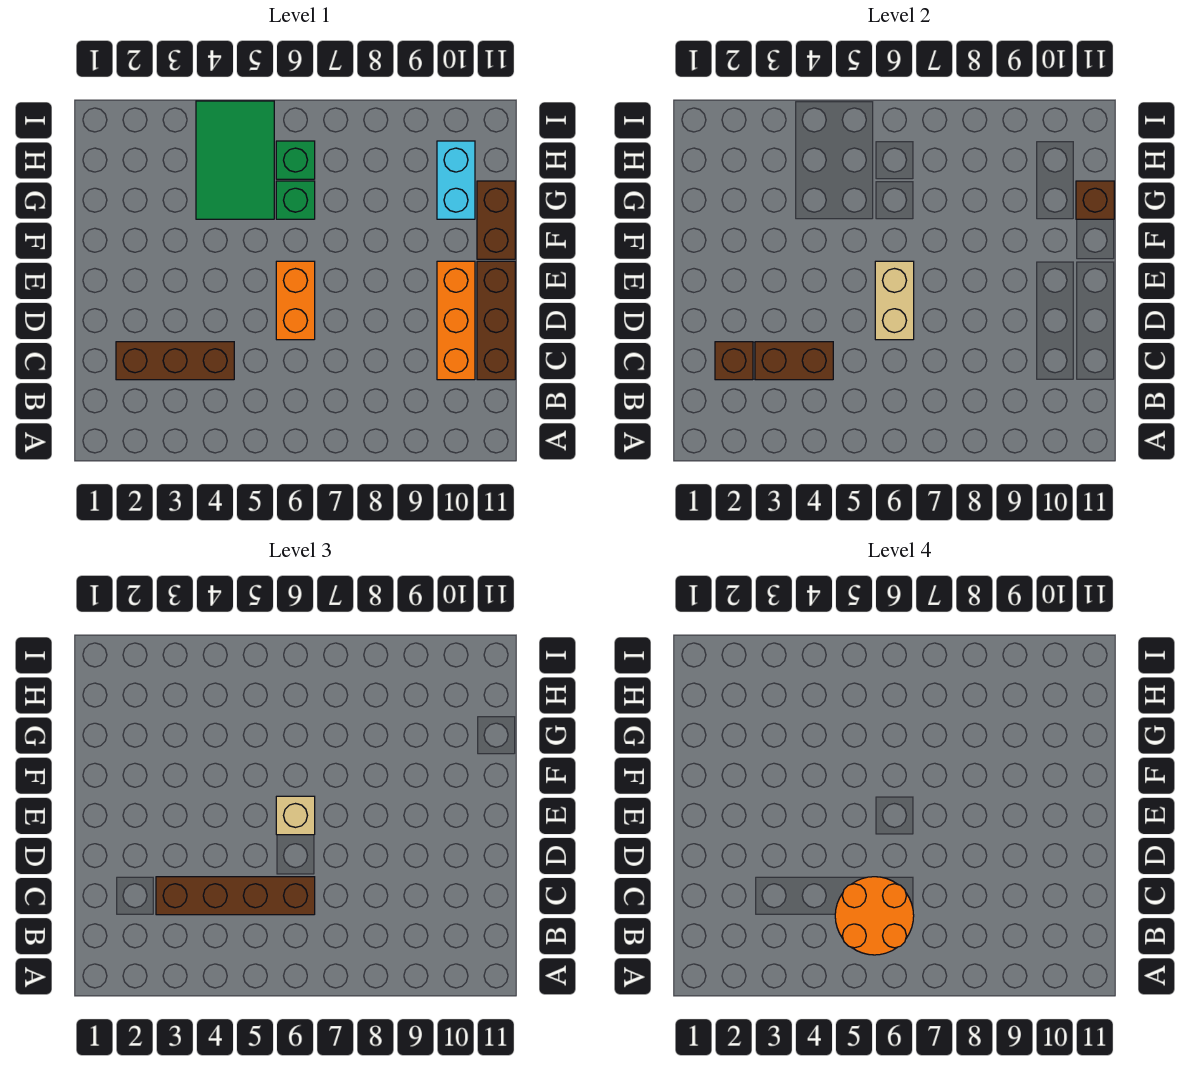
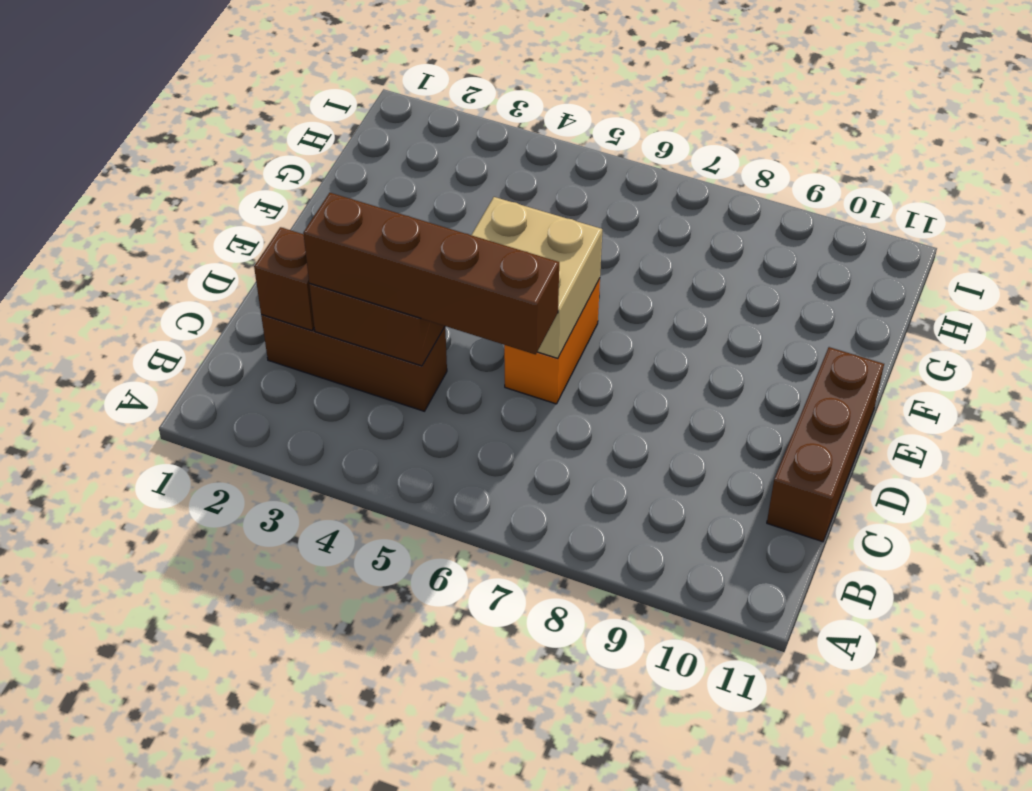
tan brick D5:E6 level 2 -> tan brick D6:E6 level 2
none -> orange brick C10:E10 level 1
none -> brown brick F11:G11 level 1
none -> green tile G4:I5 level 1

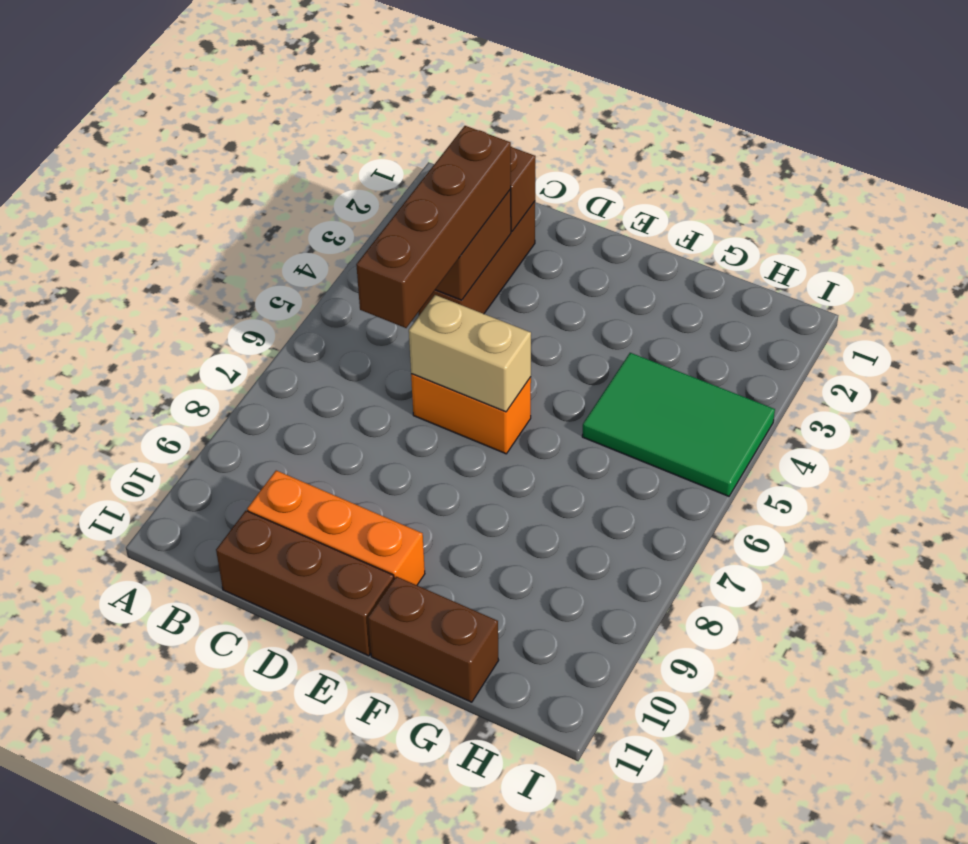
none -> green brick G6 level 1
none -> cyan brick G10:H10 level 1
none -> green brick H6 level 1

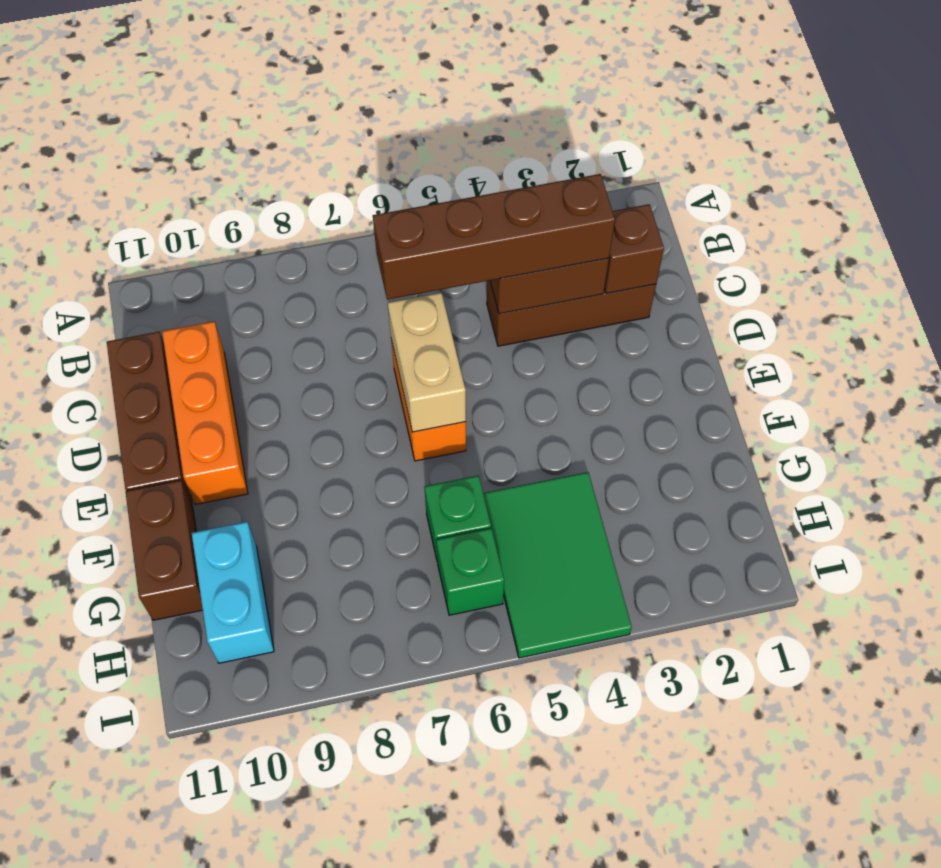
none -> brown brick G11 level 2
none -> tan brick E6 level 3
none -> orange round brick B5:C6 level 4

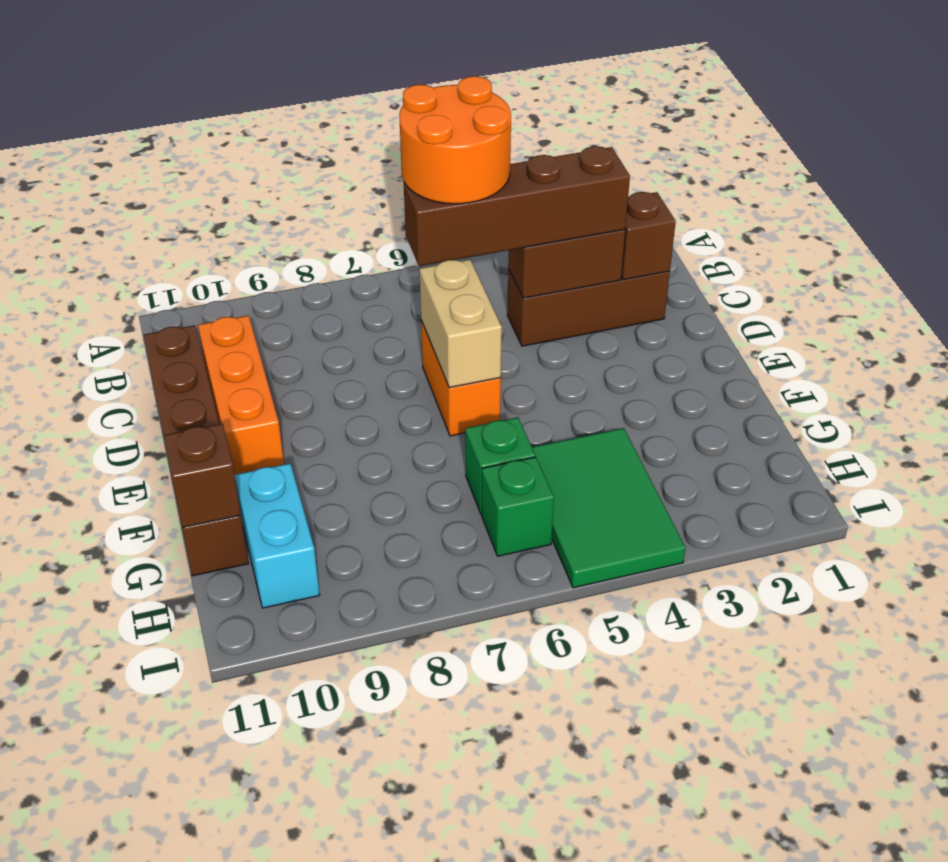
none -> tan brick E6 level 3

